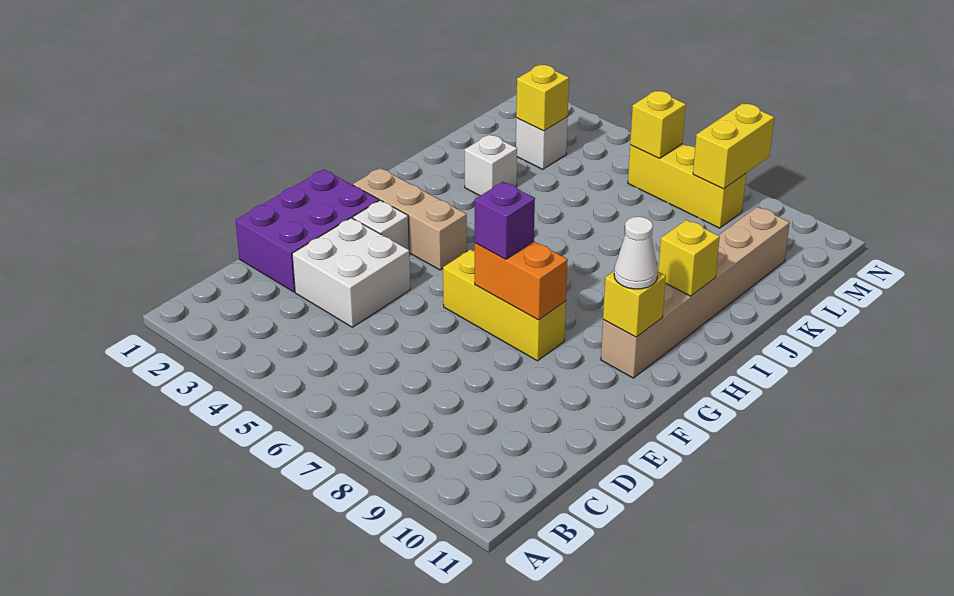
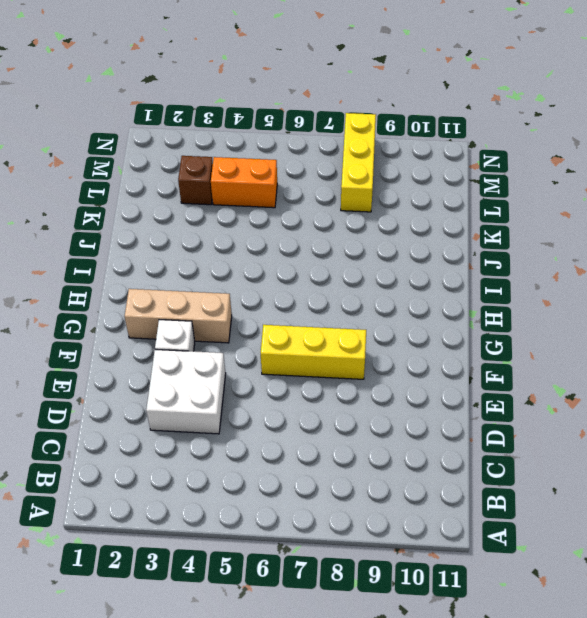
brown brick L3 level 1 -> white brick L3 level 1
orange brick L4:L5 level 1 -> orange brick F7:F8 level 2
yellow brick L8:N8 level 1 -> yellow brick M6:M8 level 1
none -> purple brick D1:F2 level 1
none -> tan brick G10:L10 level 1
none -> white brick J3 level 1

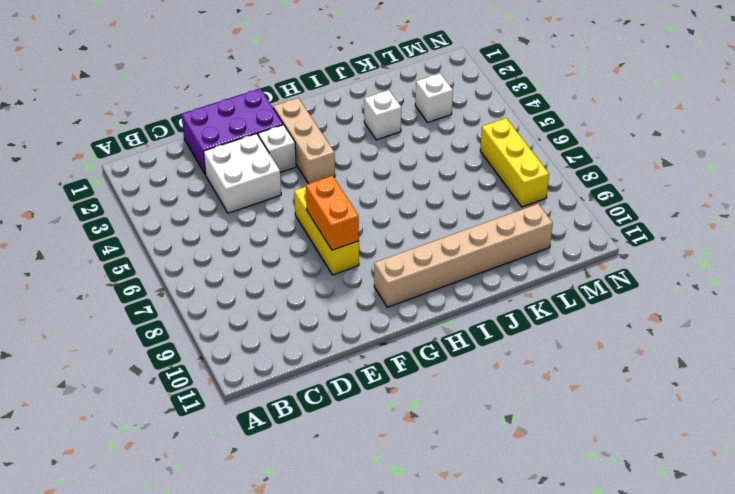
none -> yellow brick G10 level 2
none -> yellow brick I10 level 2
none -> yellow brick L3 level 2

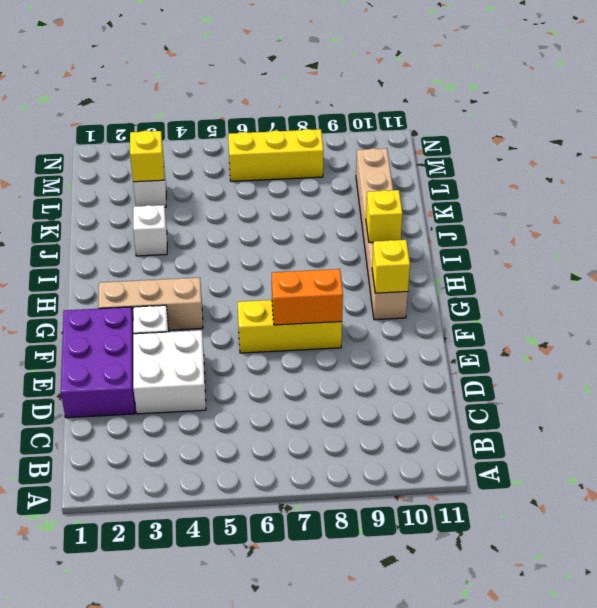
none -> yellow brick M6 level 2
none -> yellow brick M8:N8 level 2
none -> purple brick F7 level 3

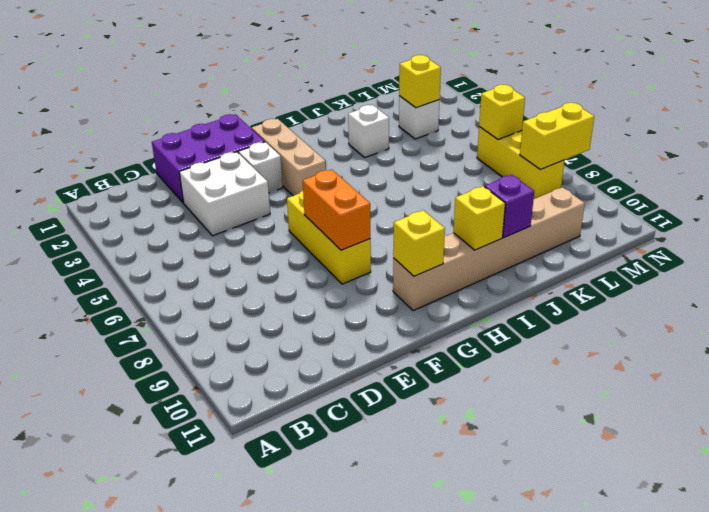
purple brick J10 level 2 -> purple brick F7 level 3
none -> white cone G10 level 3

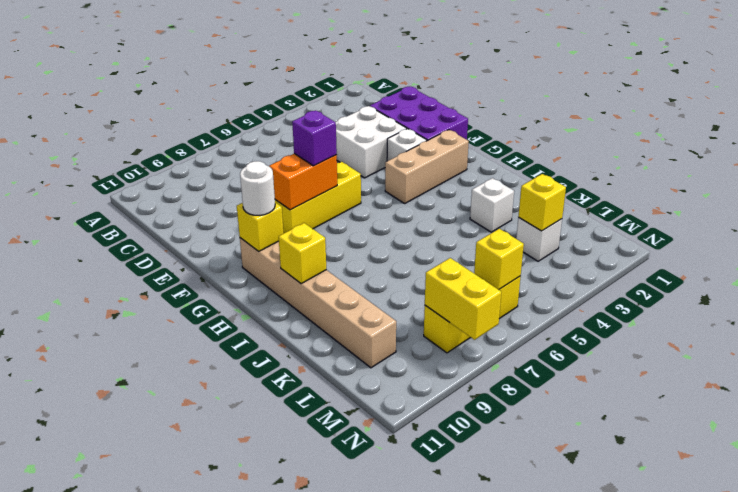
white round brick G10 level 3 -> white cone G10 level 3

